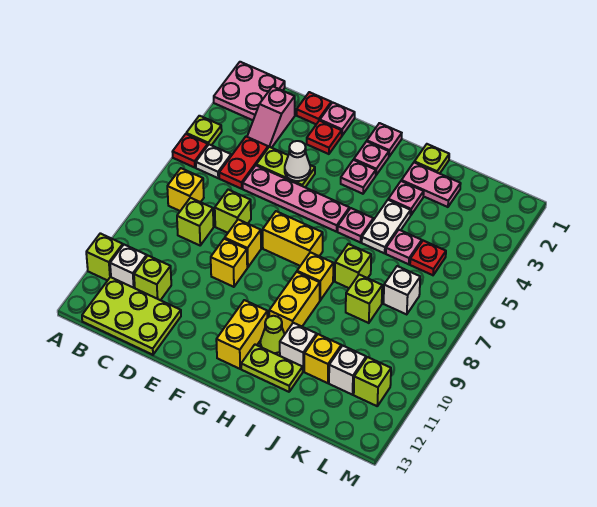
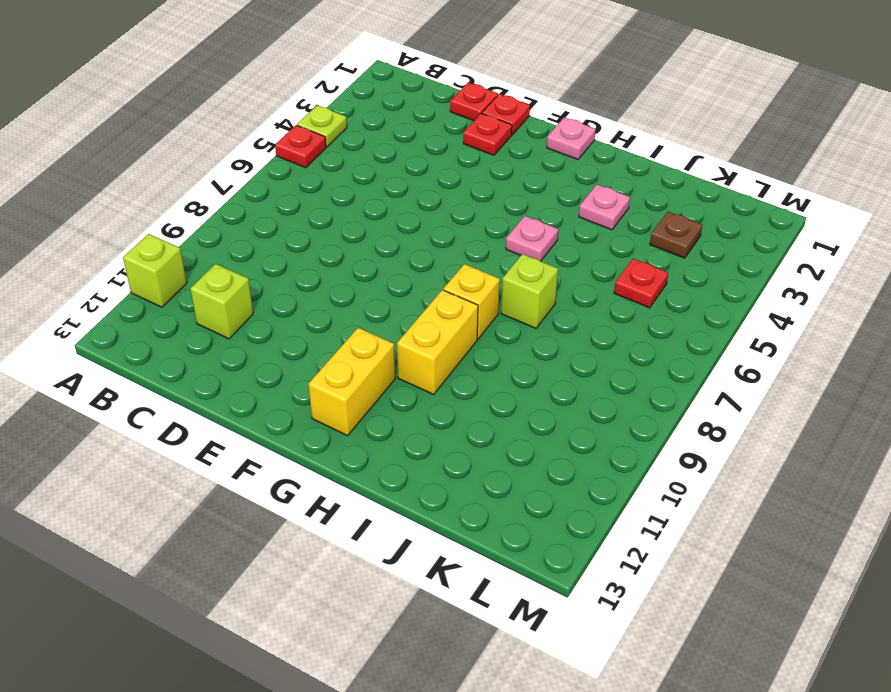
red plate E1 level 1 -> pink plate E1 level 1
brown plate K3 level 1 -> none
none -> pink plate A1:B2 level 1
none -> white plate B5 level 1
none -> yellow brick B7 level 1
none -> white brick B11 level 1

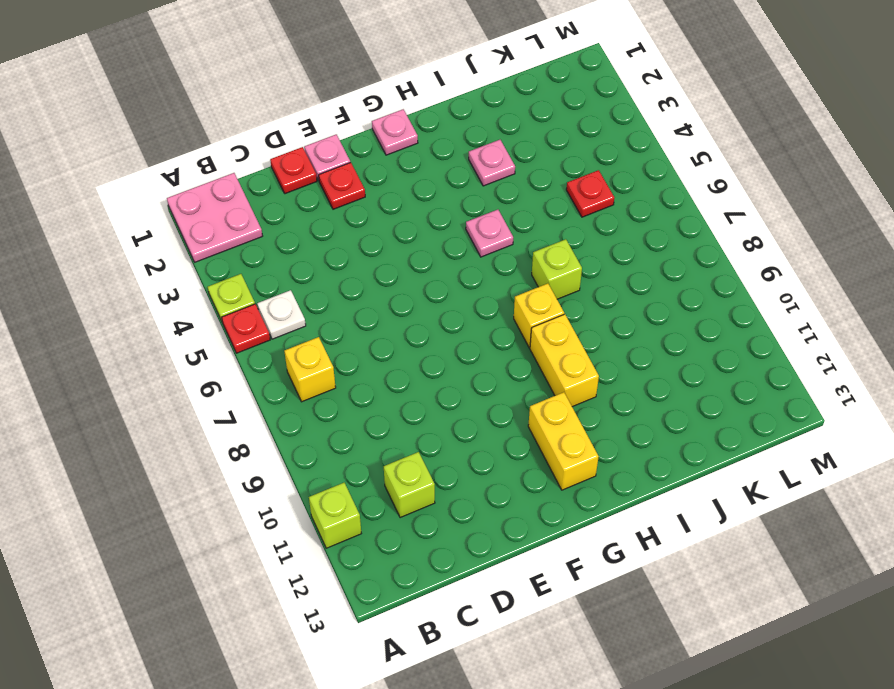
none -> white brick B11 level 1
none -> lime plate B12:D13 level 1
none -> pink slope C2:C3 level 1 top 2
none -> red plate C4:C5 level 1

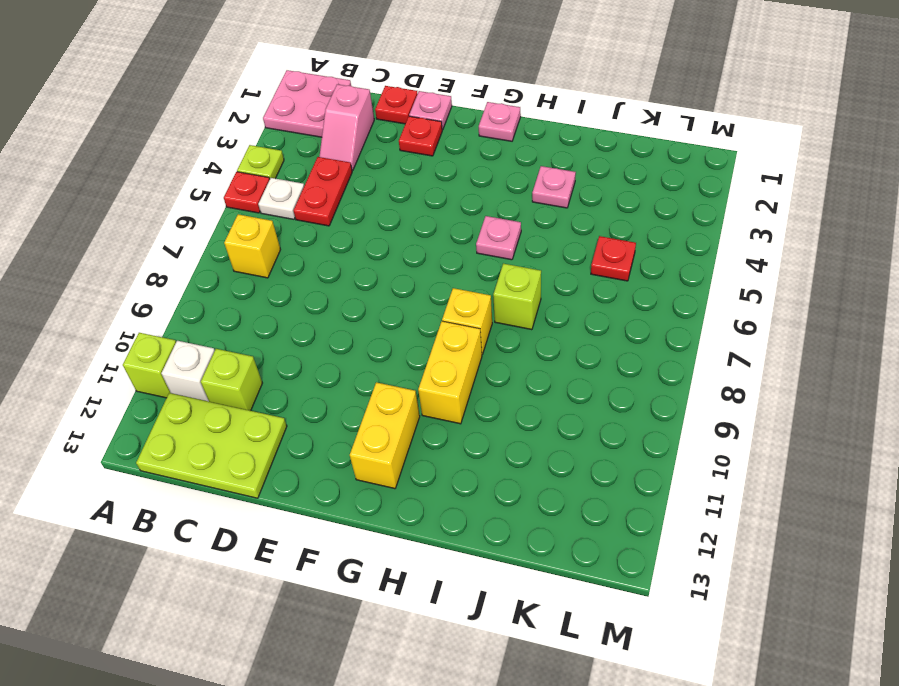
none -> lime brick C8 level 1
none -> lime plate D4:E4 level 1
none -> pink plate D5:G5 level 1
none -> lime brick D7 level 1

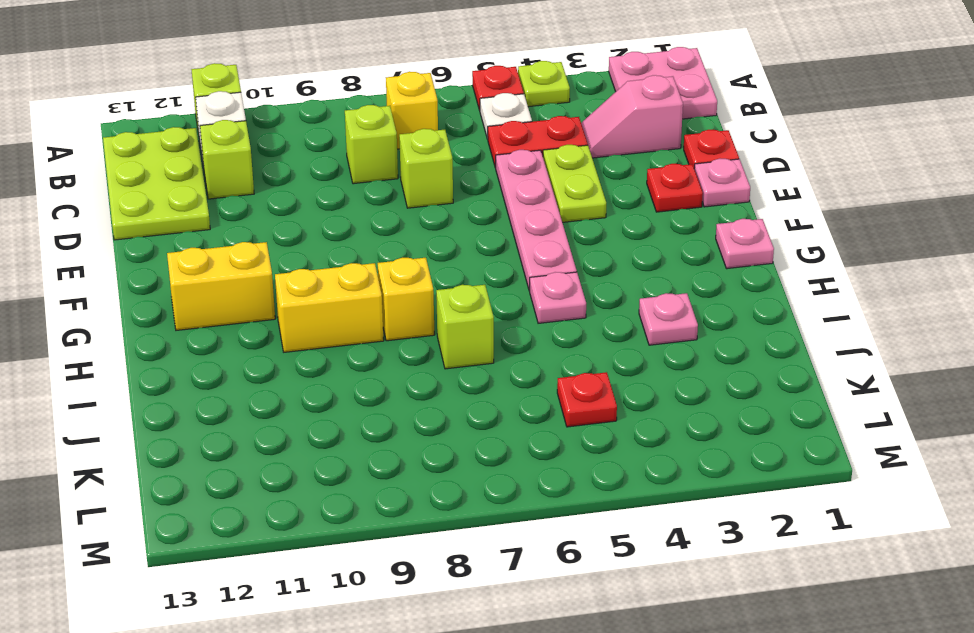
none -> yellow brick E8 level 1
none -> yellow brick E9 level 1
none -> yellow brick F7:G7 level 1
none -> pink plate G2 level 1

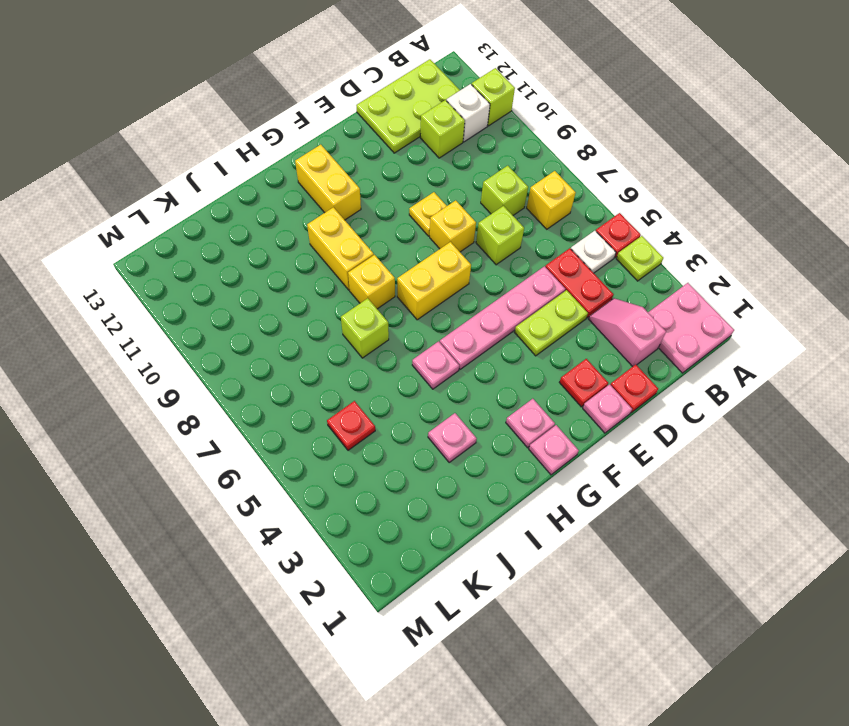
yellow plate E9 level 1 -> yellow brick E9 level 1
none -> pink plate G3 level 1
none -> lime cone H11 level 1
none -> lime plate H12:I12 level 1
none -> lime plate I1 level 1

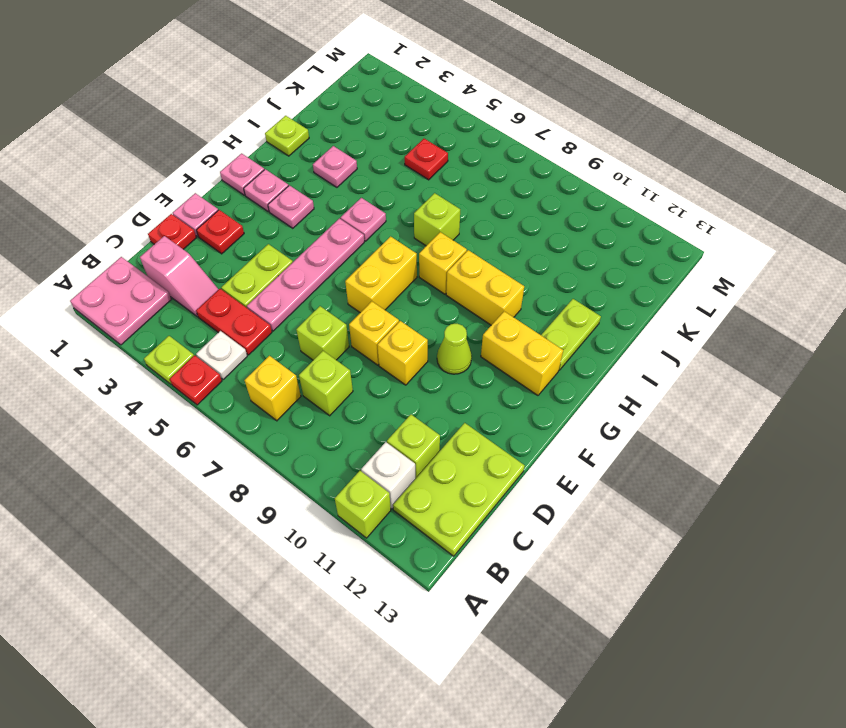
lime cone F10 level 1 -> lime cone H11 level 1
none -> pink plate I2:J2 level 1
none -> white plate I4:I5 level 1
none -> white brick I11 level 1
none -> pink plate J5 level 1

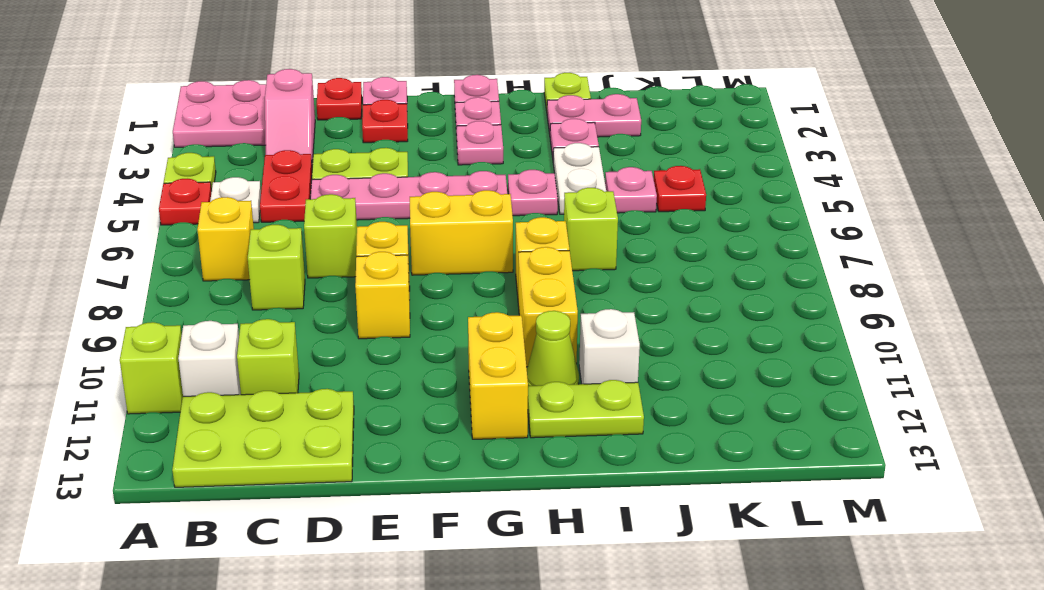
none -> lime brick J8 level 1
none -> yellow brick J11 level 1
none -> white brick K7 level 1
none -> white brick K11 level 1

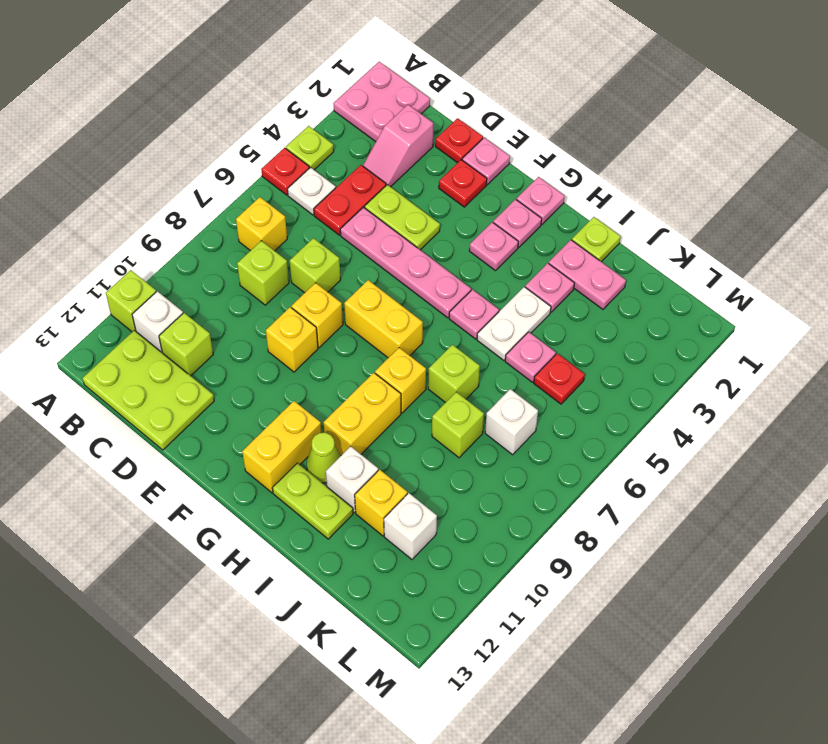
none -> lime brick L11 level 1
none -> white cone E4 level 2

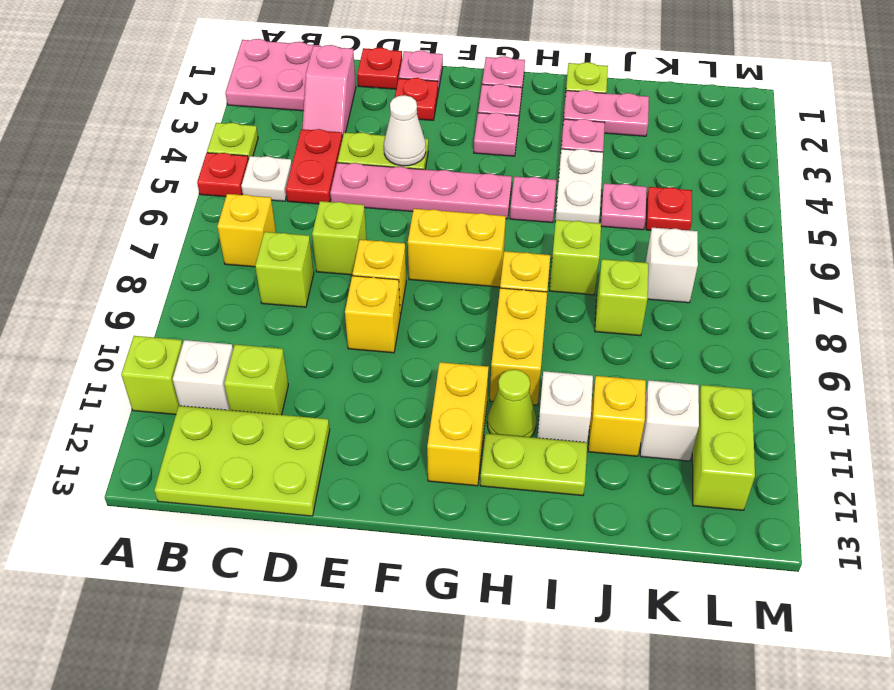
lime brick L11:L12 level 1 -> lime brick L11 level 1

